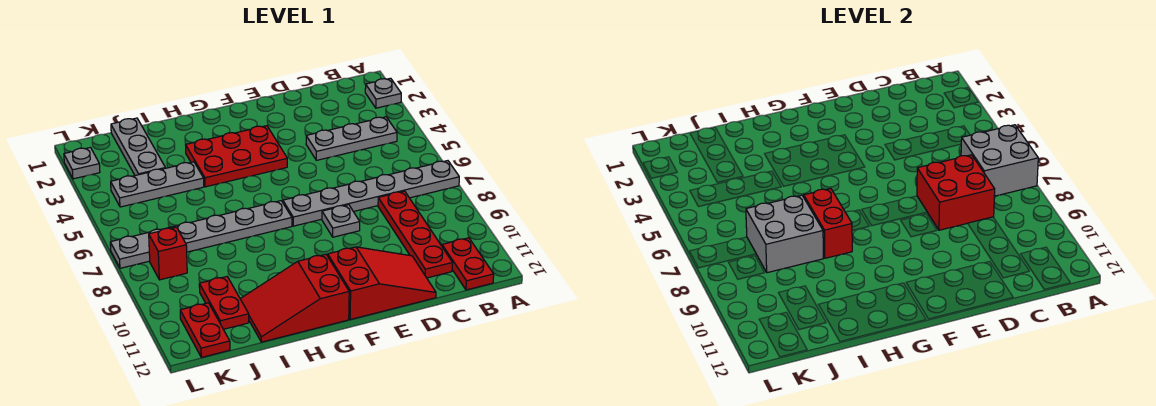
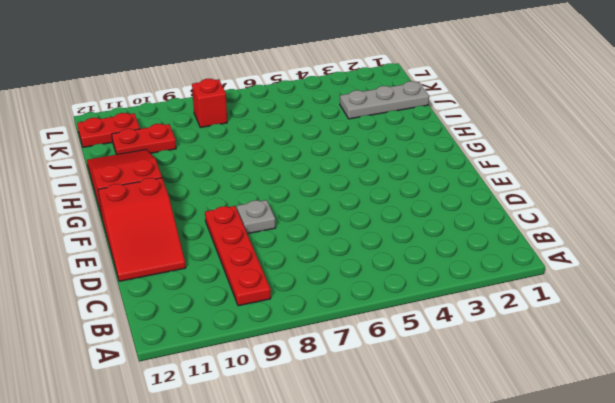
red plate B9:E9 level 1 -> red plate C8:C11 level 1
none -> grey plate A2 level 1
none -> grey plate A7:F7 level 1
none -> grey plate B4:D4 level 1

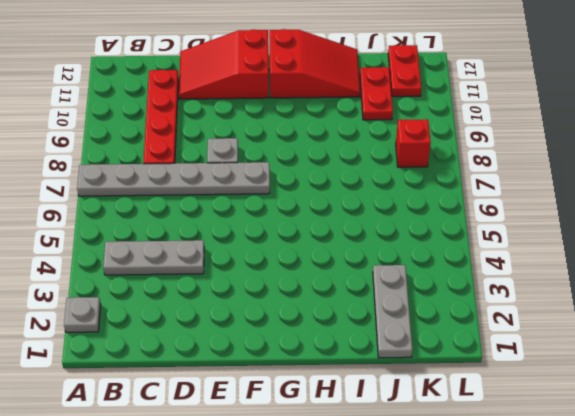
none -> red plate B11:B12 level 1
none -> red plate F3:H4 level 1
none -> grey plate G7:L7 level 1

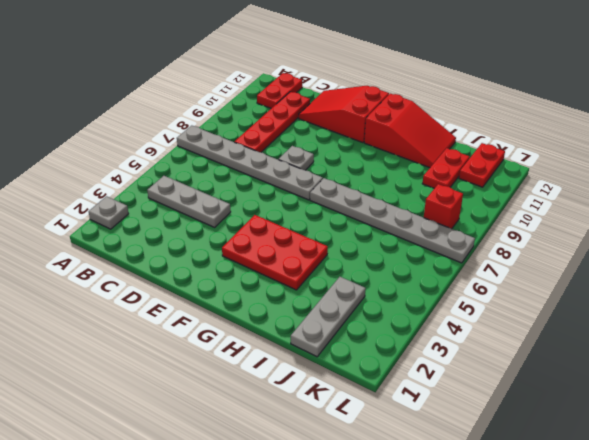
none -> grey plate I4:K4 level 1
none -> grey plate L2 level 1
none -> grey brick A6:B7 level 2

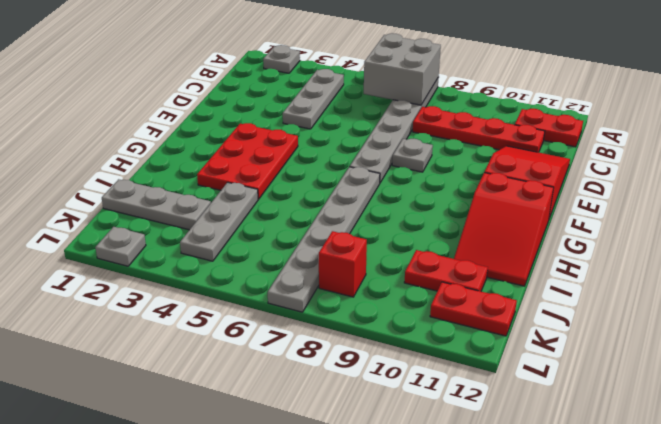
none -> red brick C7:D8 level 2
none -> red brick H7:H8 level 2
none -> grey brick I7:J8 level 2

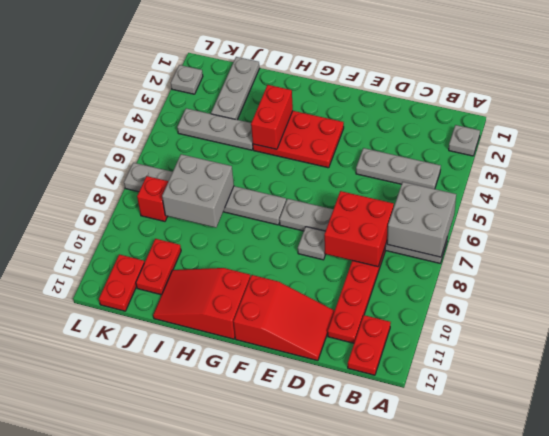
red brick H3:H4 level 2 -> red brick H7:H8 level 2

